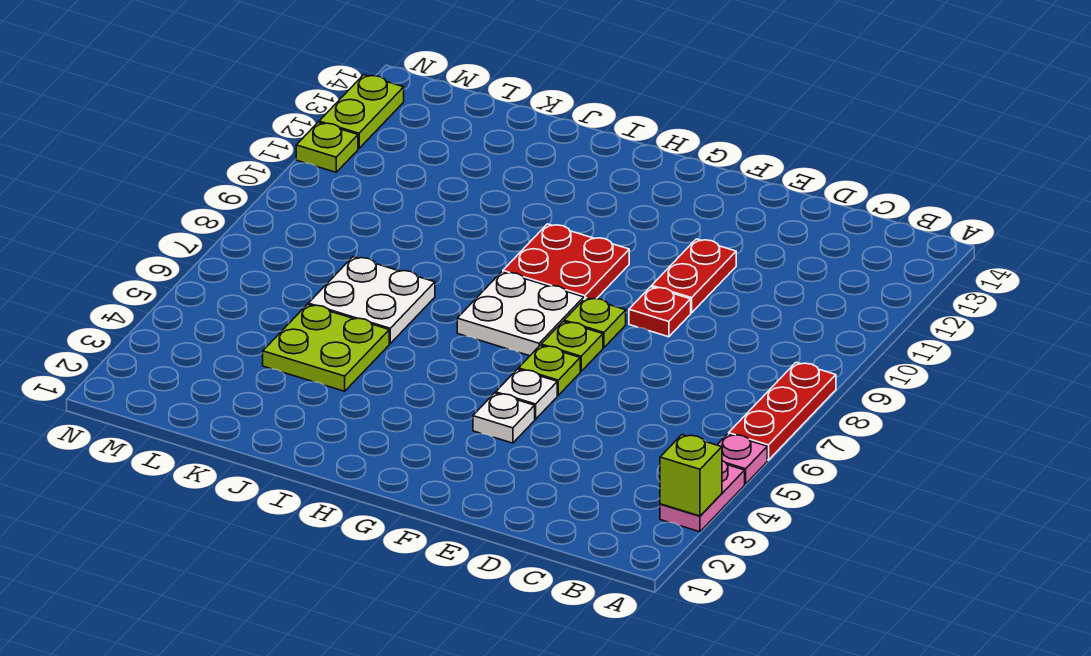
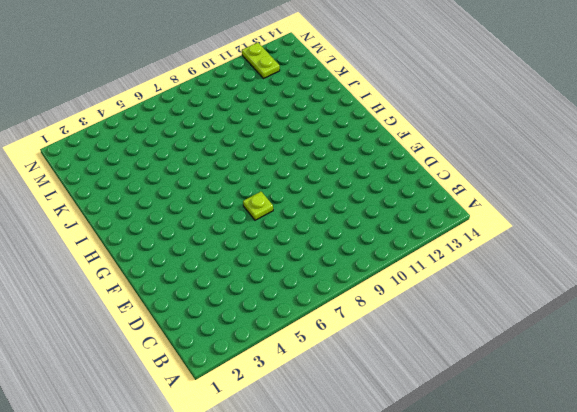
lime plate M12:N12 level 1 -> lime plate N12:N13 level 1
none -> pink plate A3:A4 level 1
none -> pink plate A5 level 1
none -> red plate A6:A8 level 1

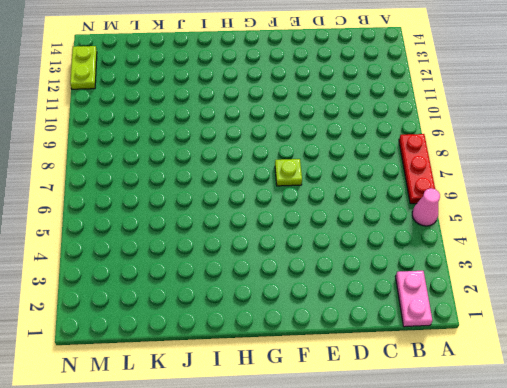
pink cone A5 level 1 -> pink plate A5 level 1
pink plate B1:B2 level 1 -> pink plate A3:A4 level 1
none -> red plate E9 level 1
none -> red plate E10:E11 level 1
none -> white plate F4 level 1

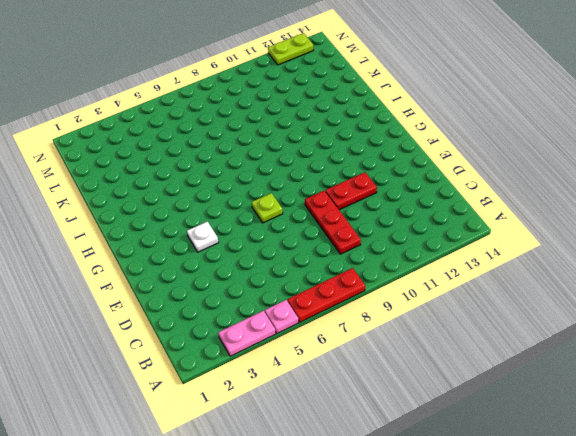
red plate C9:E9 level 1 -> red plate E9 level 1
none -> white plate F5 level 1
none -> lime plate F6 level 1
none -> lime plate F8 level 1

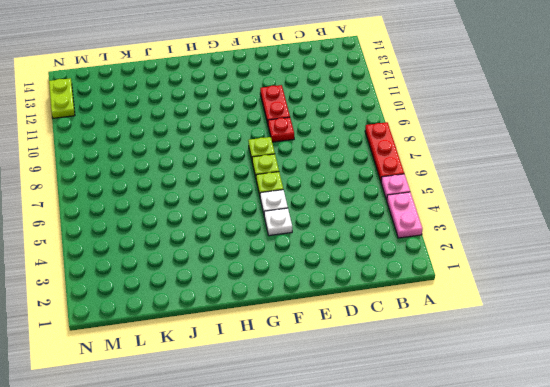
none -> white plate G7:H8 level 1
none -> red plate G9:H10 level 1
none -> lime plate J4:K5 level 1

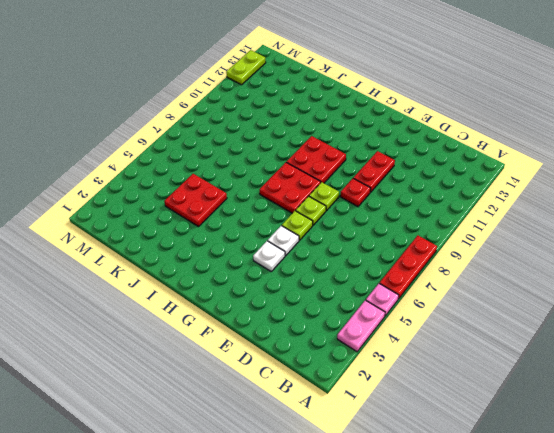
red plate G7:H8 level 1 -> white plate G7:H8 level 1
red plate J4:K5 level 1 -> lime plate J4:K5 level 1
none -> white plate J6:K7 level 1
none -> lime plate N11 level 1
none -> lime brick A3 level 2

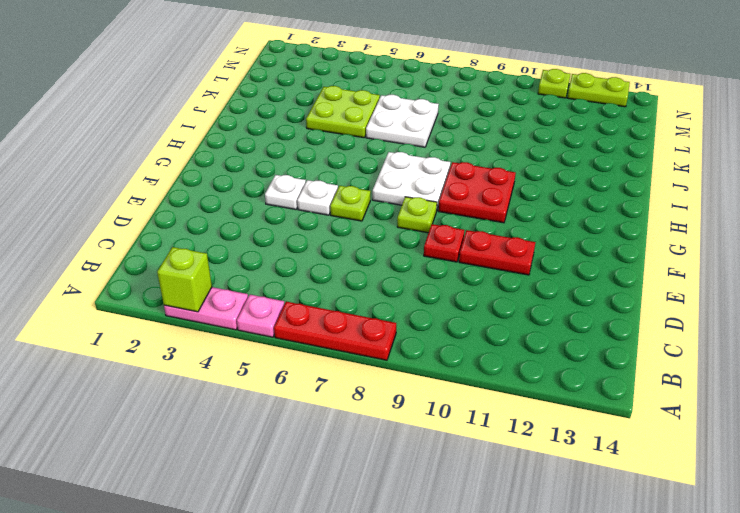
none -> lime plate F7 level 1

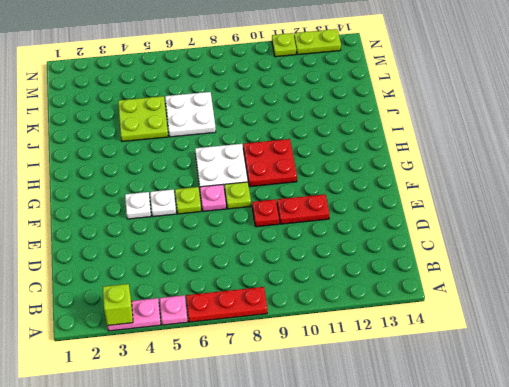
pink plate F7 level 1 -> lime plate F7 level 1

